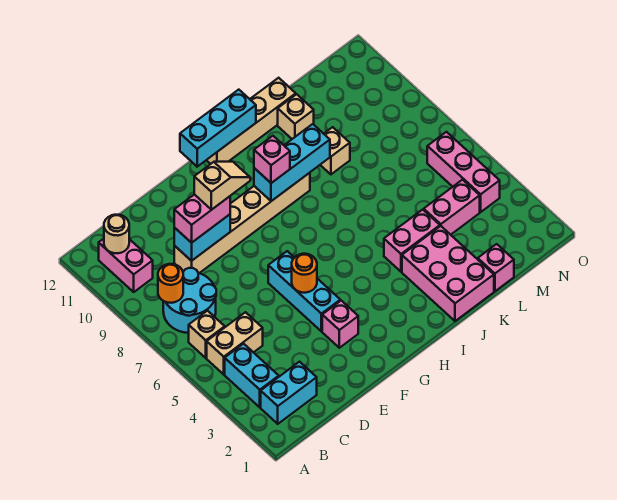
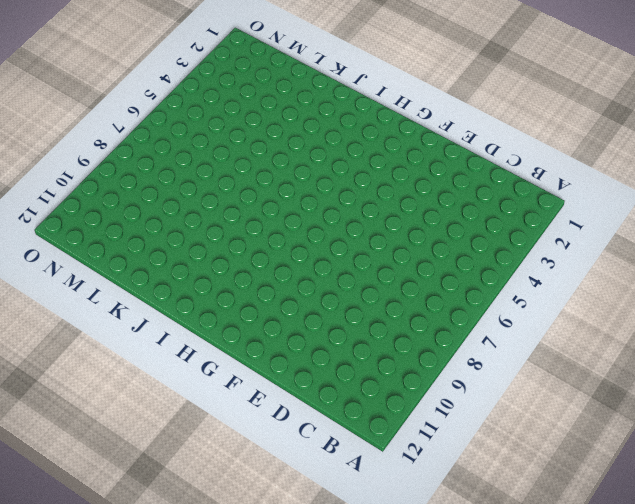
none -> cyan brick B2:C2 level 1
none -> cyan brick B3:B4 level 1
none -> tan brick B5:C5 level 1

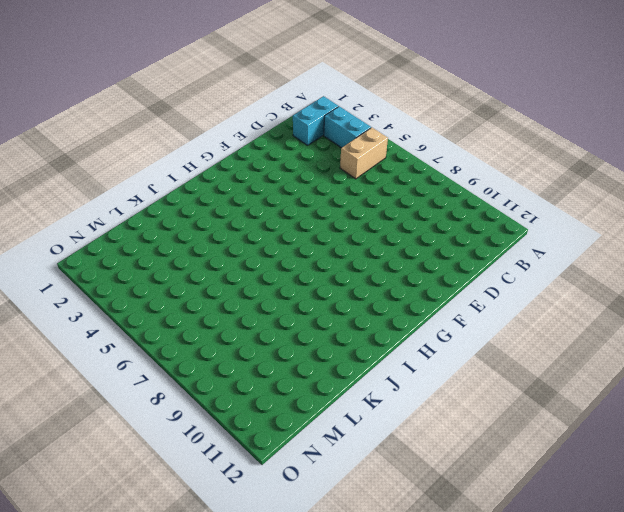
none -> tan brick B6 level 1
none -> cyan round brick B7:C8 level 1
none -> pink brick B10:B11 level 1

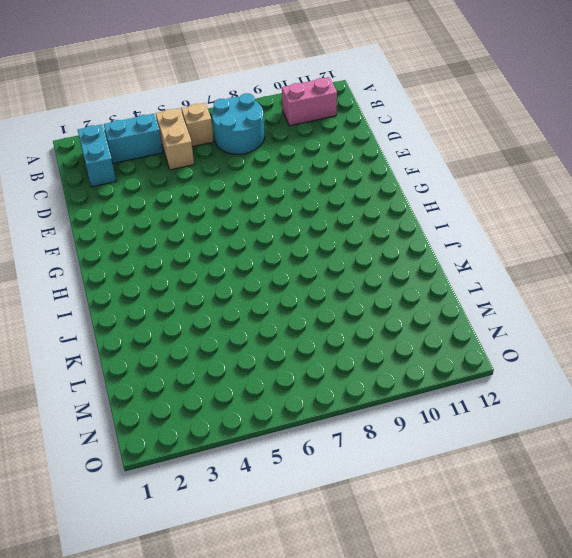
none -> tan brick D9:I9 level 1
none -> pink brick F3 level 1
none -> cyan brick F4:F6 level 1

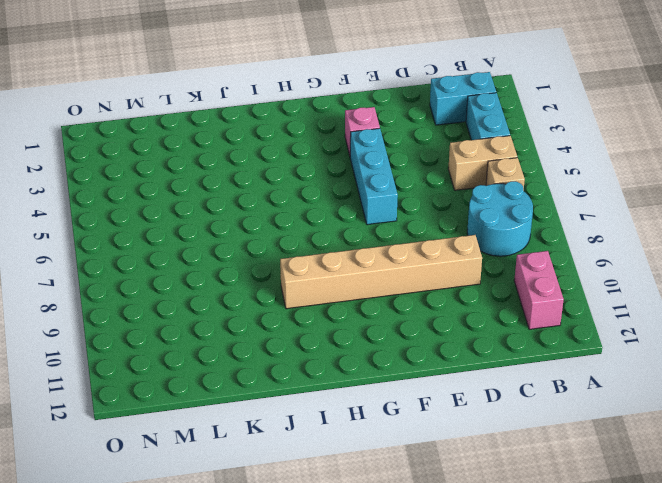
none -> tan brick H12:K12 level 1
none -> pink brick J1:K3 level 1
none -> pink brick J4:K4 level 1

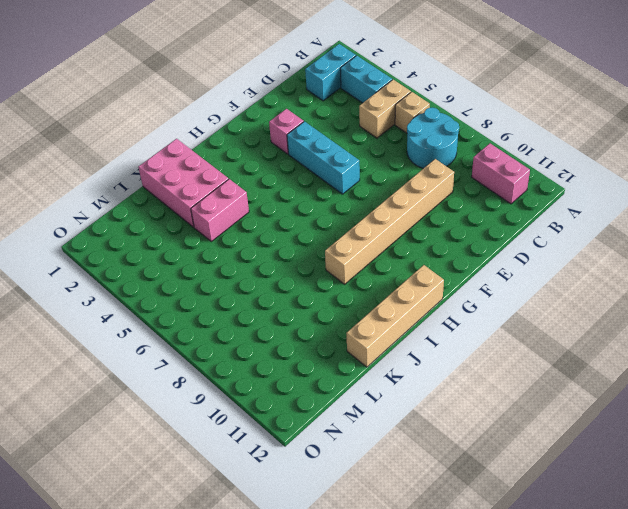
none -> tan brick K9 level 1
none -> tan brick K11 level 1
none -> pink brick L1 level 1

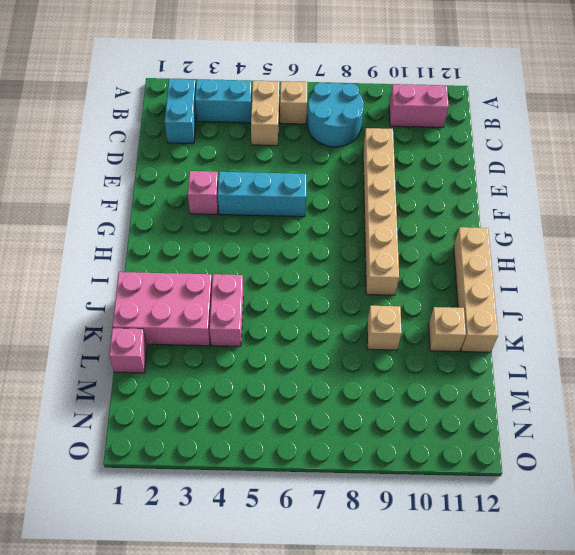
none -> pink brick L4:M4 level 1
none -> pink brick N4:N6 level 1
none -> orange round brick B8 level 2

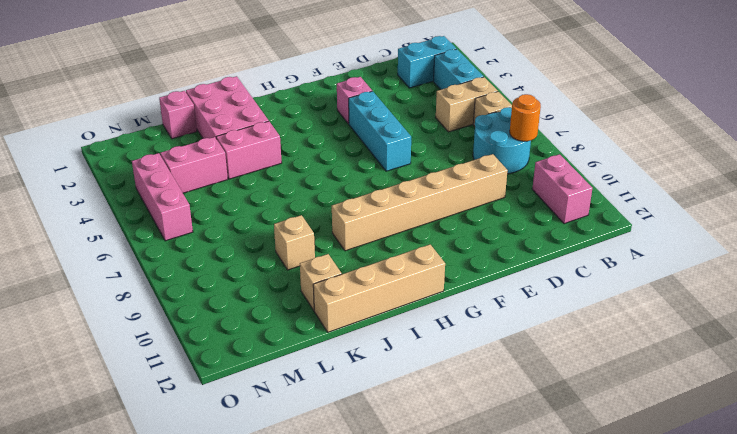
none -> tan round brick B11 level 2
none -> cyan brick D9:E9 level 2
none -> orange round brick F5 level 2

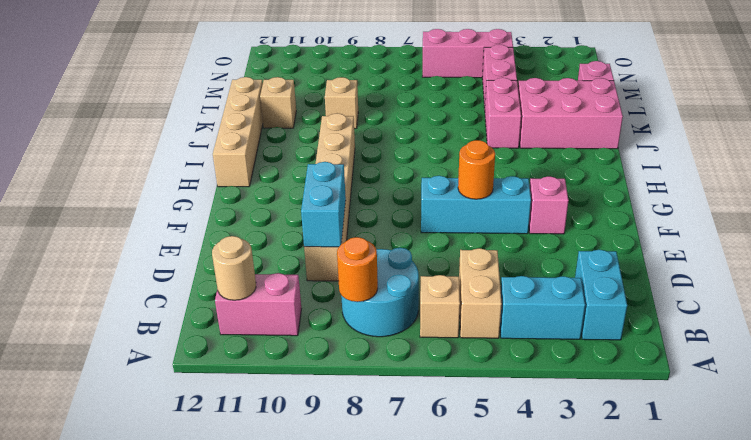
none -> cyan brick G12:I12 level 2
none -> cyan brick H9:J9 level 2
none -> pink brick D9:E9 level 3

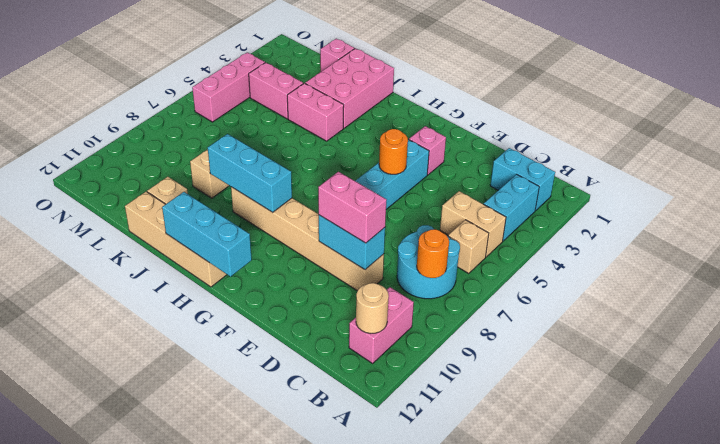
none -> pink brick H9 level 3
none -> tan slope E9:F9 level 4 top E

